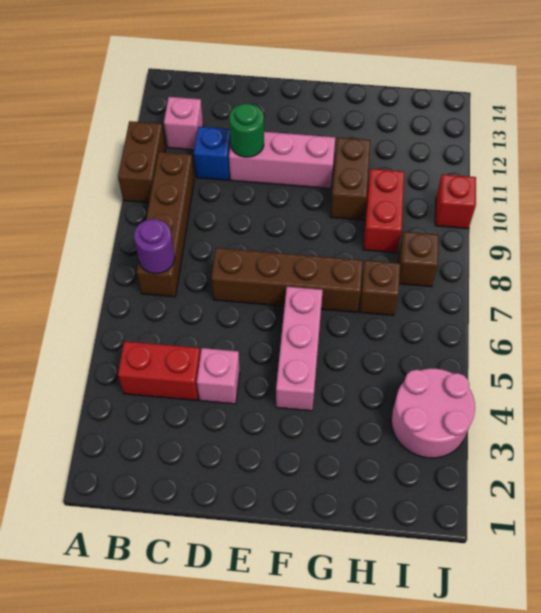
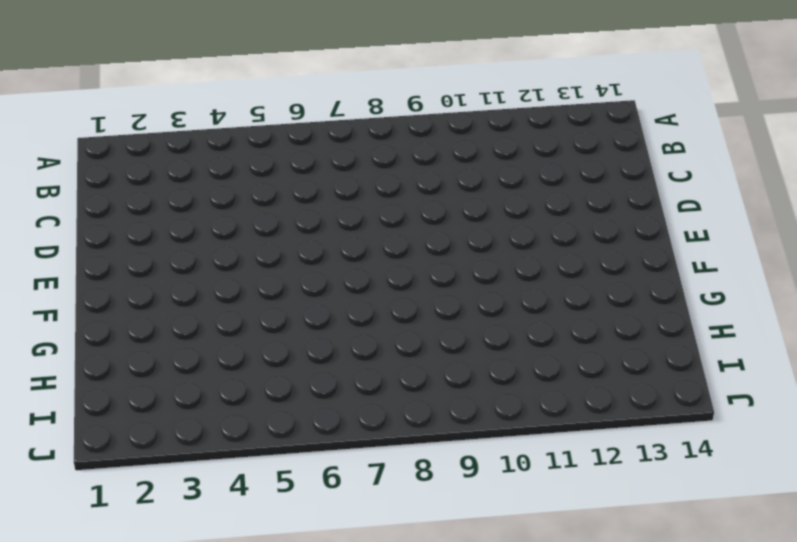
none -> brown brick A10:A11 level 1
none -> red brick B4:C4 level 1
none -> brown brick B7:B10 level 1

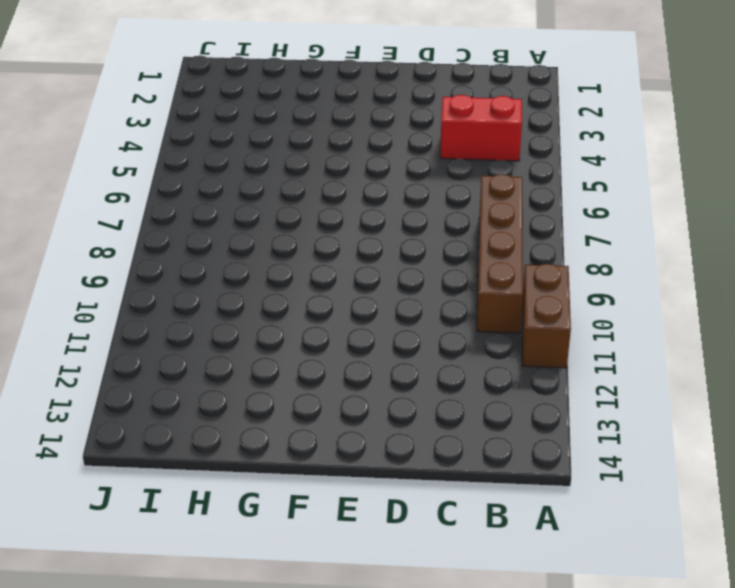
none -> pink brick B12 level 1
none -> blue brick C11 level 1
none -> pink brick D4 level 1

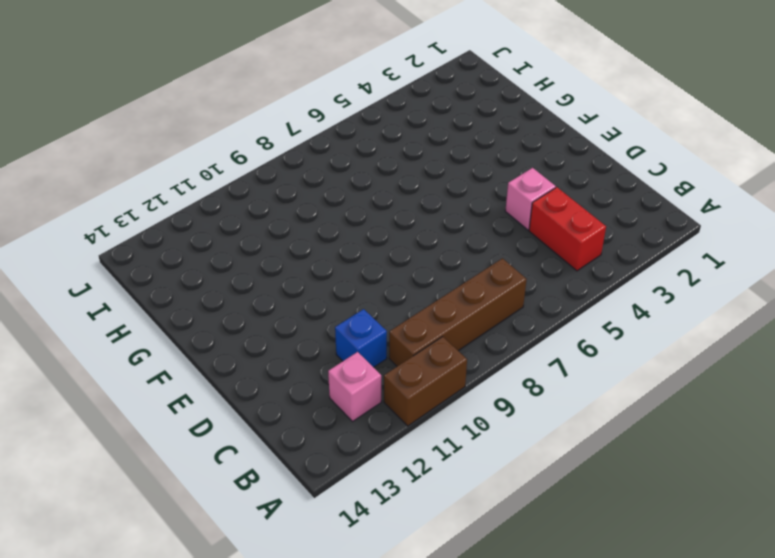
none -> brown brick D7:G7 level 1
none -> pink brick D11:F11 level 1
none -> pink brick F4:F6 level 1

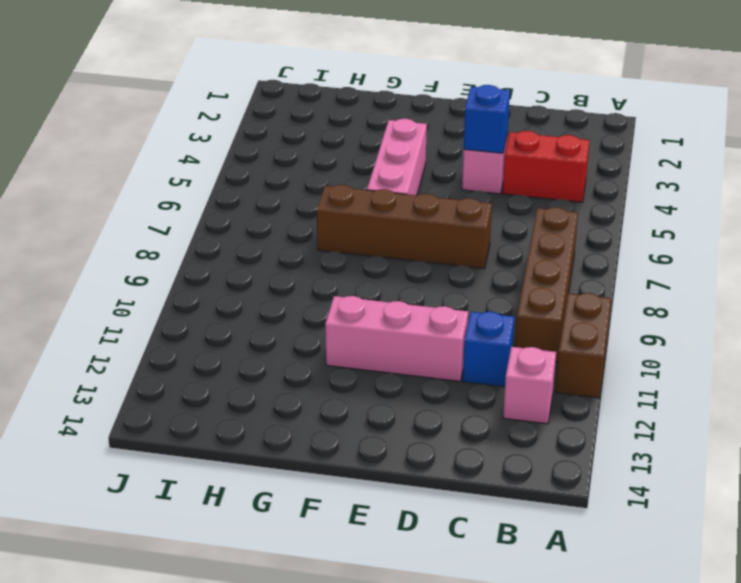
blue brick D4 level 2 -> none
none -> brown brick G10:G11 level 1
none -> brown brick H7 level 1
none -> red brick H9:H10 level 1

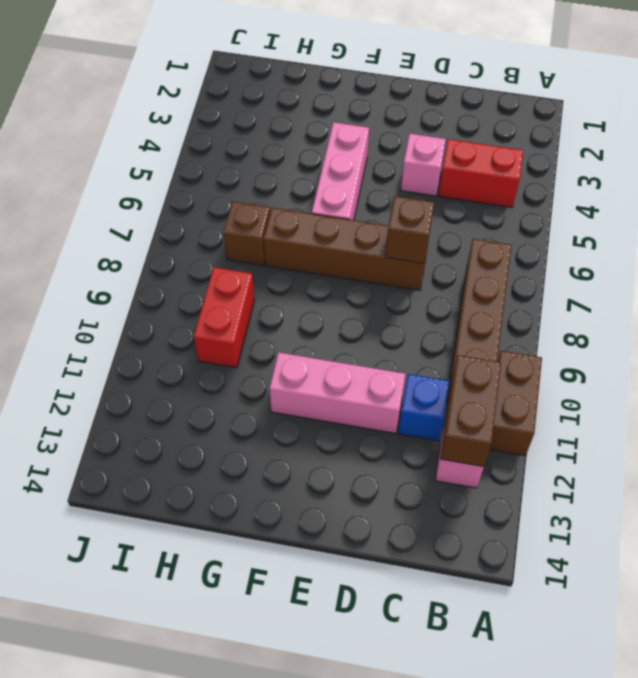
brown brick B11:B12 level 2 -> brown brick G10:G11 level 1
brown brick D7 level 2 -> brown brick I8 level 1
none -> pink round brick I3:J4 level 1
none -> red brick J10 level 1
none -> purple round brick B7 level 2

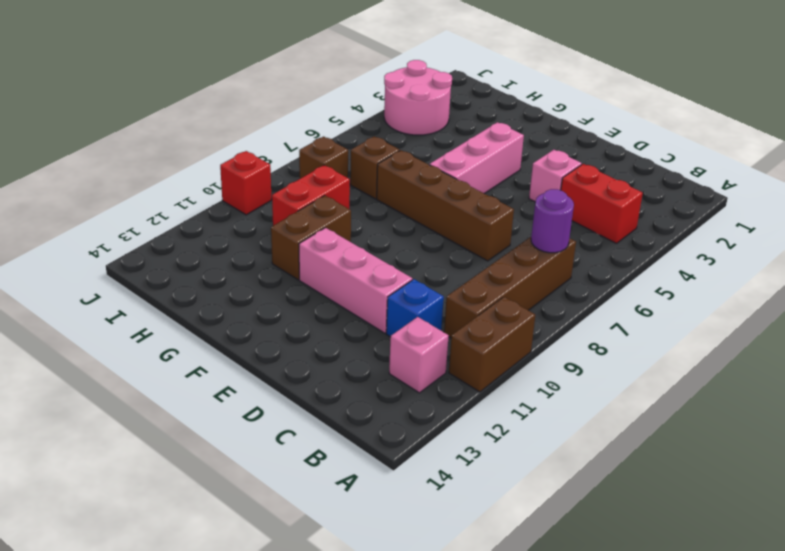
none -> green round brick D11 level 2

